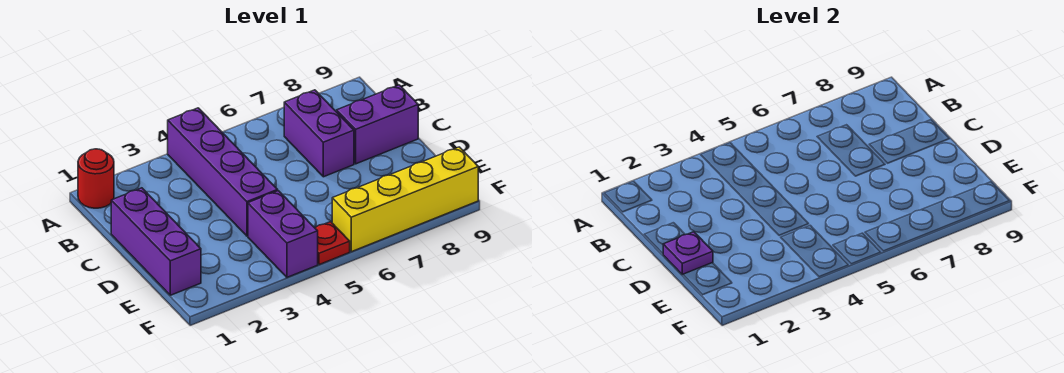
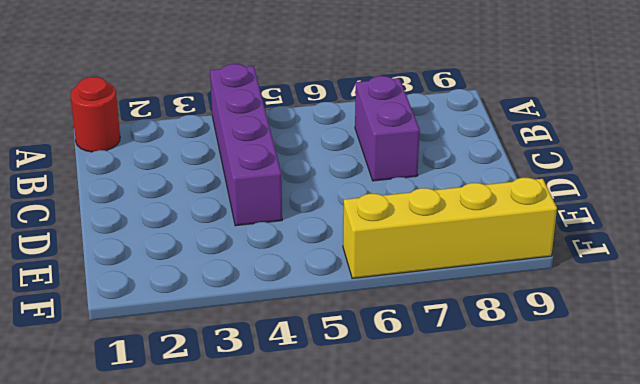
none -> purple brick C1:E1 level 1
none -> purple brick C8:C9 level 1

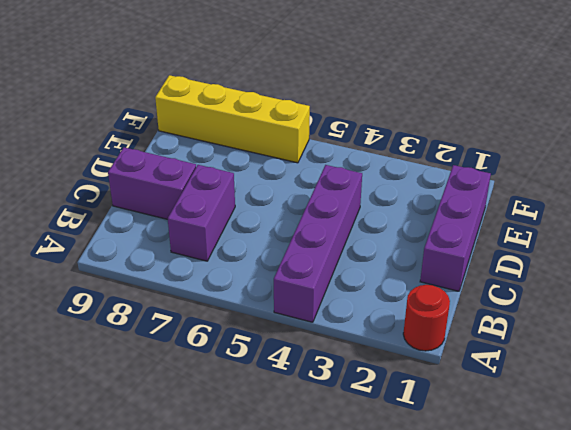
none -> purple brick E4:F4 level 1
none -> red plate F5 level 1

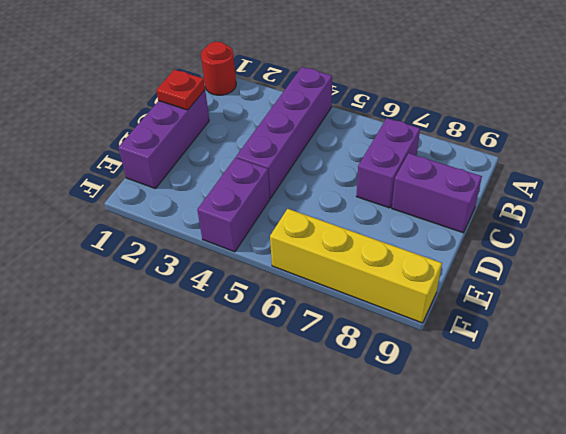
red plate C1 level 2 -> red plate F5 level 1
none -> purple plate D1 level 2

